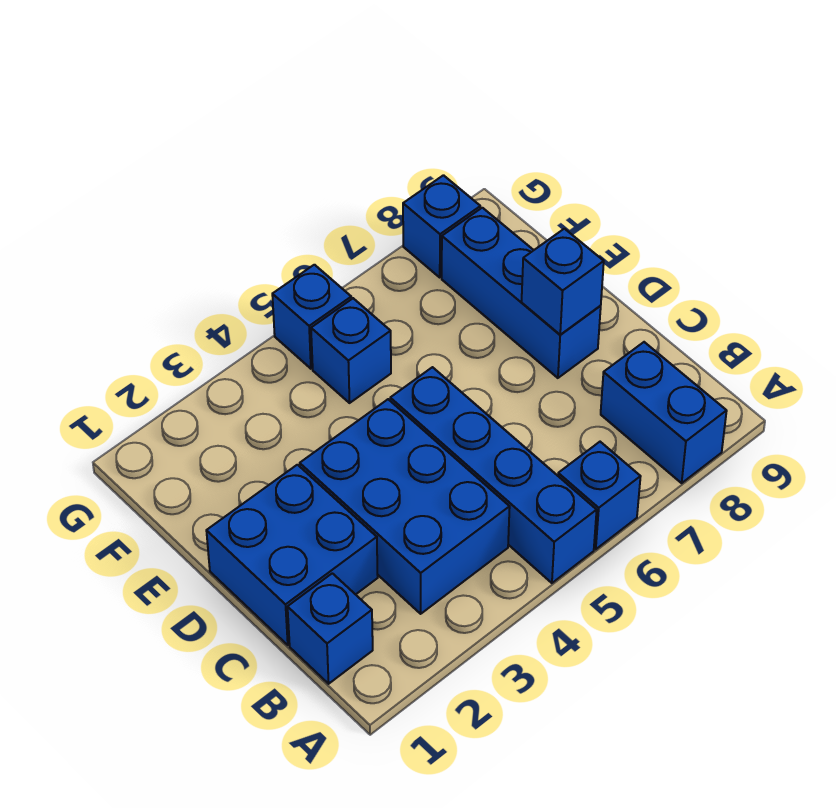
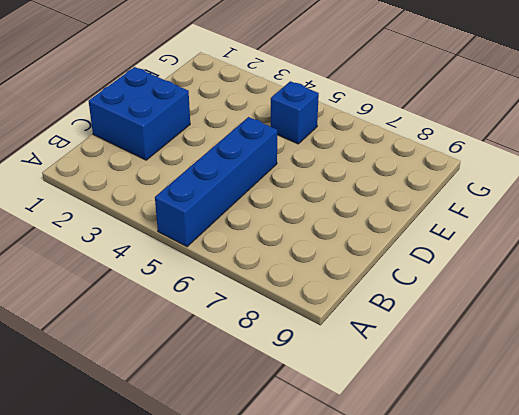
none -> blue brick A6 level 1
none -> blue brick A8:B8 level 1

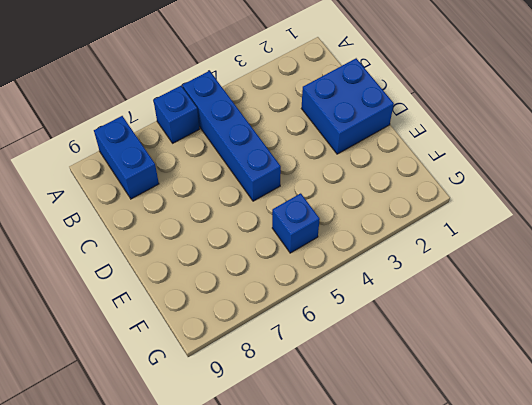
none -> blue brick B1 level 1
none -> blue brick B3:D4 level 1

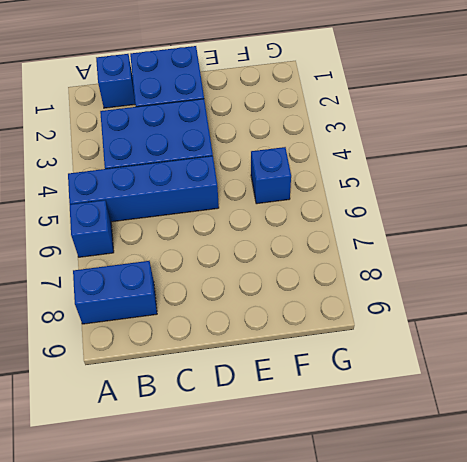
none -> blue brick D8:F8 level 1
none -> blue brick G5 level 1

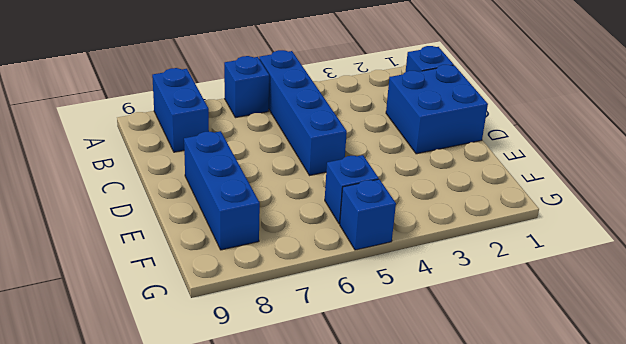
none -> blue brick B3:D4 level 1
none -> blue brick G8 level 1

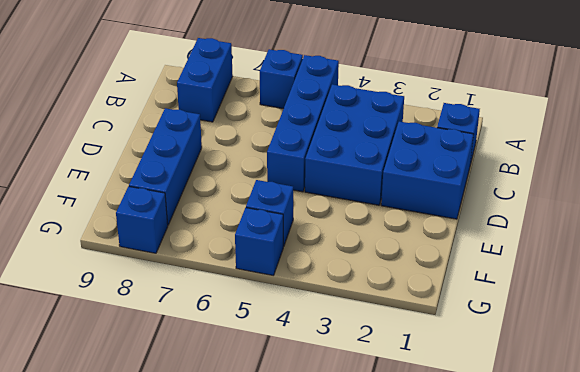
none -> blue brick D8 level 2

